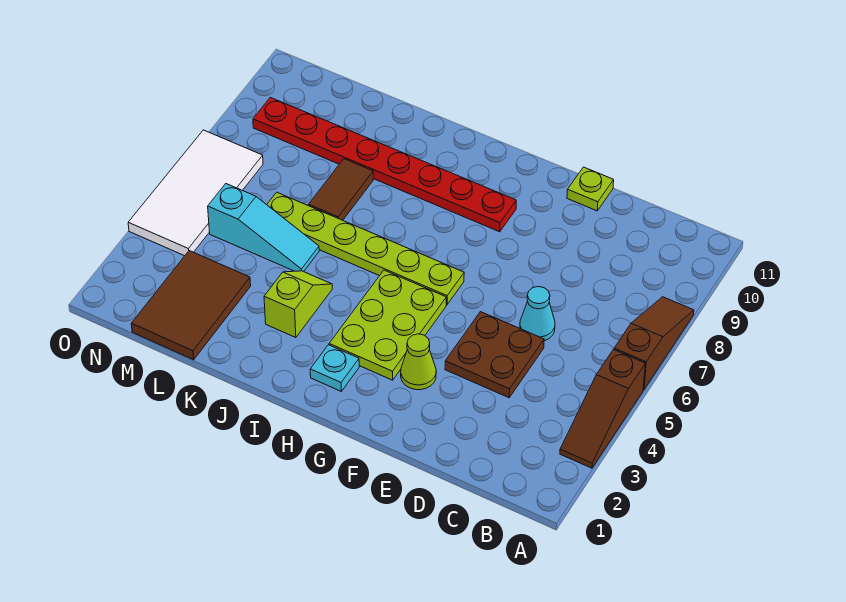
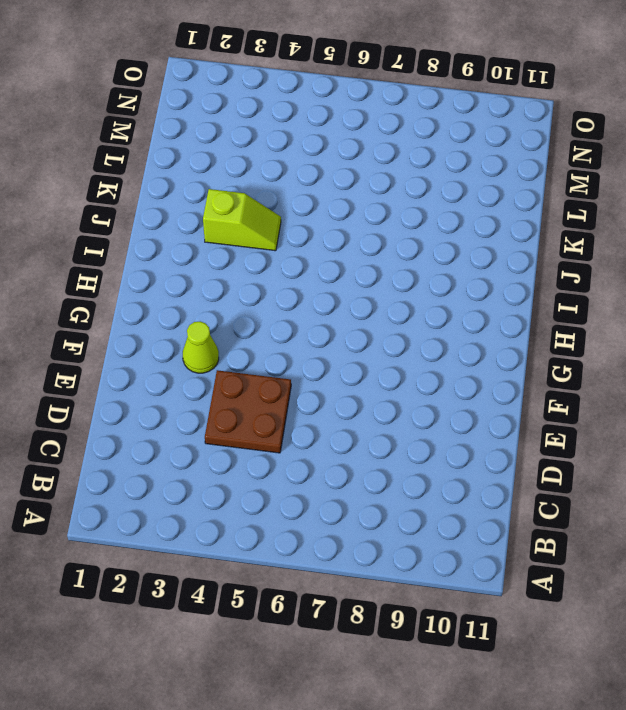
none -> brown slope A3:A5 level 1 top 5
none -> brown slope A6:A8 level 1 top 6
none -> cyan cone D6 level 1

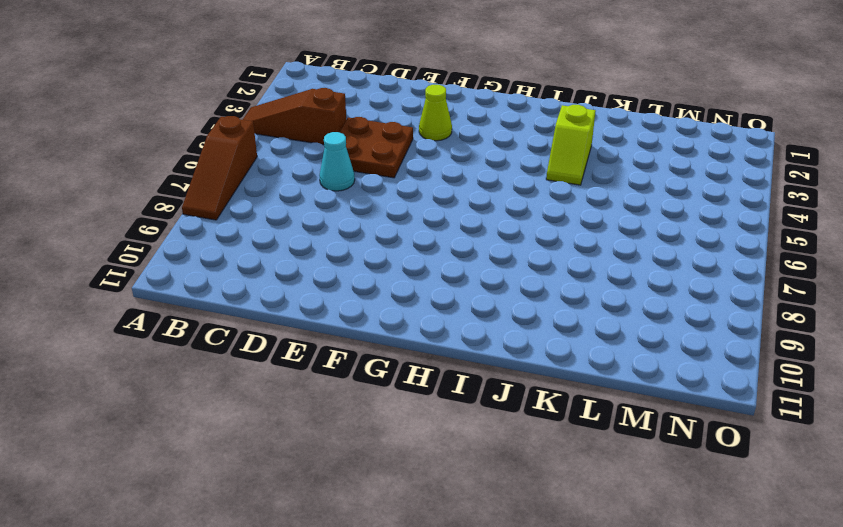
brown slope A4:C4 level 1 top C -> brown slope A3:A5 level 1 top 5
none -> lime plate E11 level 1
none -> lime plate G3:H5 level 1
none -> lime plate G6:L6 level 1

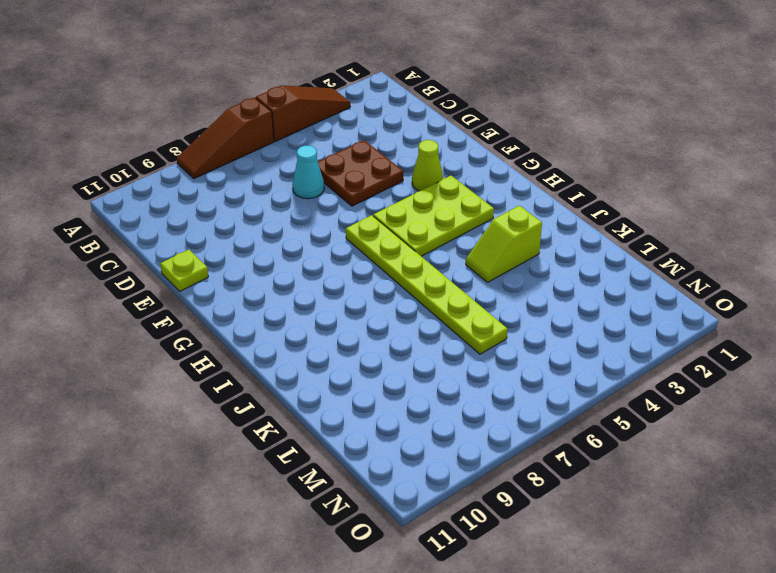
none -> red plate G9:N9 level 1
none -> cyan plate H2 level 1
none -> cyan slope K5:M5 level 1 top M

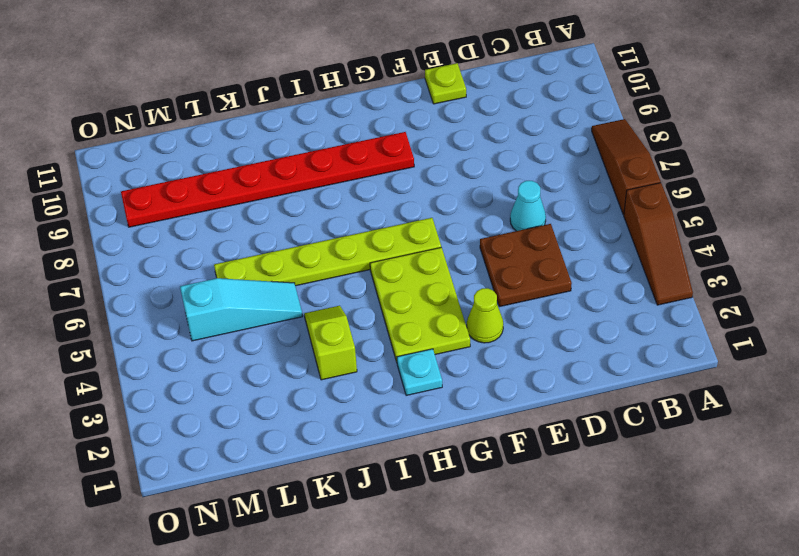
none -> brown tile K7:K8 level 1
none -> brown tile L1:M3 level 1
none -> white tile N4:O7 level 1

